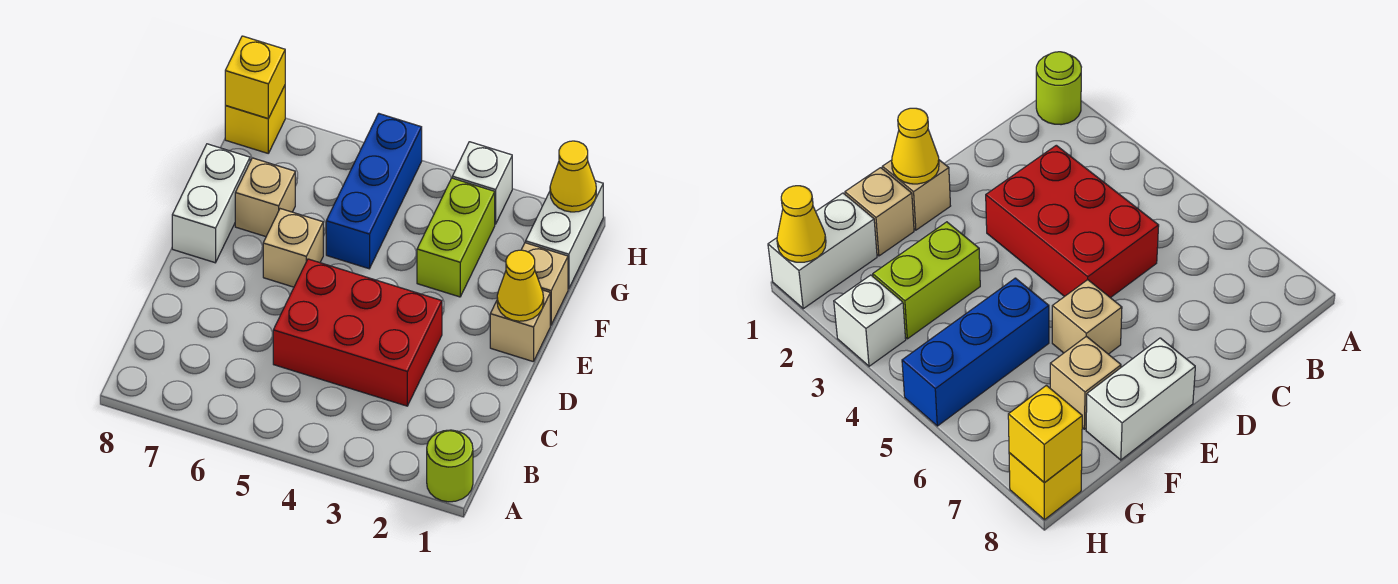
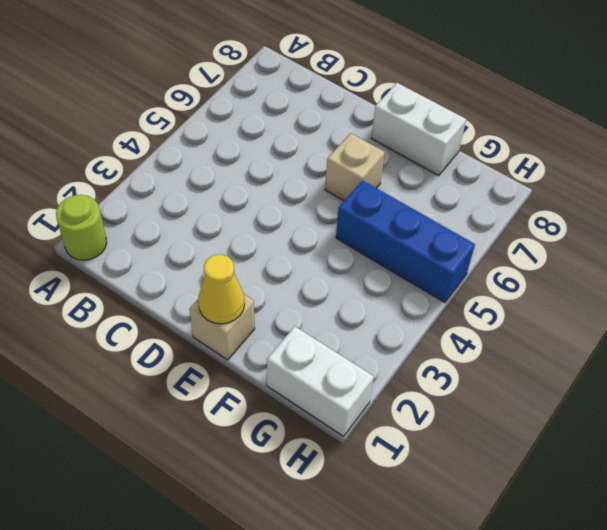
none -> red brick C3:D5 level 1
none -> tan brick F1 level 1
none -> lime brick F3:G3 level 1

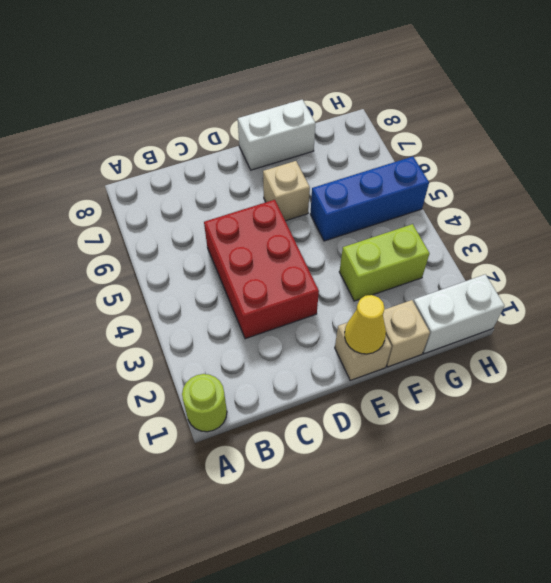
none -> tan brick F7 level 1
none -> white brick H3 level 1
none -> yellow brick H8 level 1

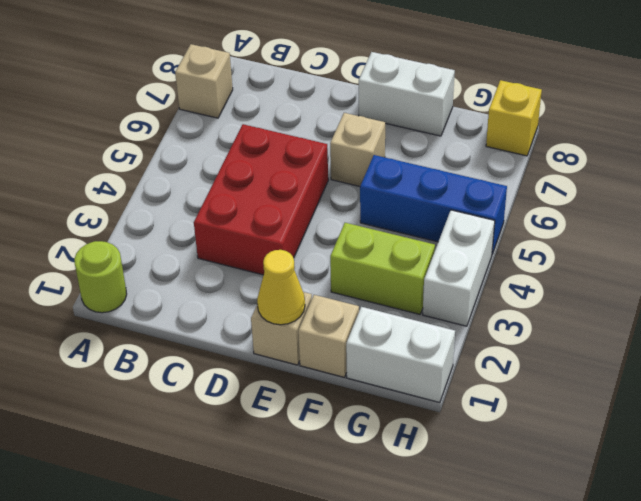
tan brick A7 level 1 -> tan brick F7 level 1
white brick H3:H4 level 1 -> white brick H3 level 1
none -> yellow cone H1 level 2
none -> yellow brick H8 level 2

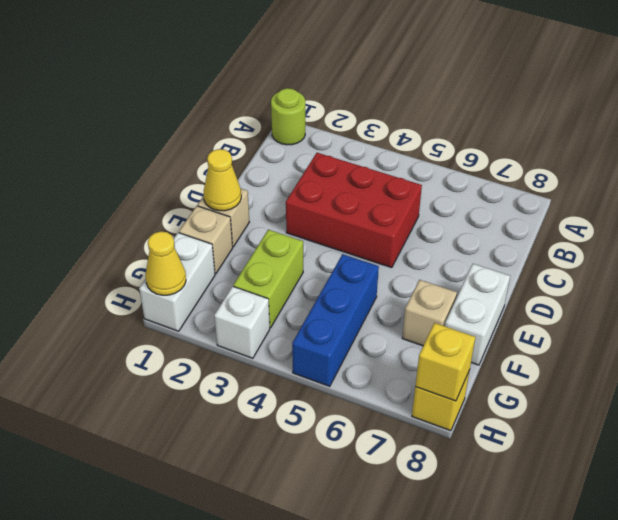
none -> tan brick E6 level 1

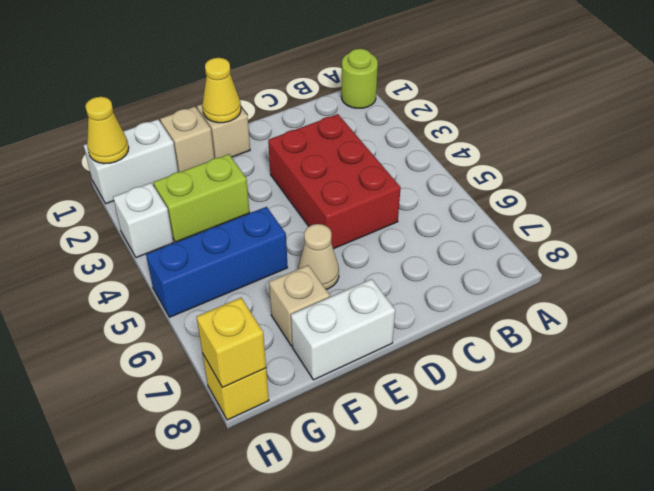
tan cone E6 level 1 -> tan brick E6 level 1

